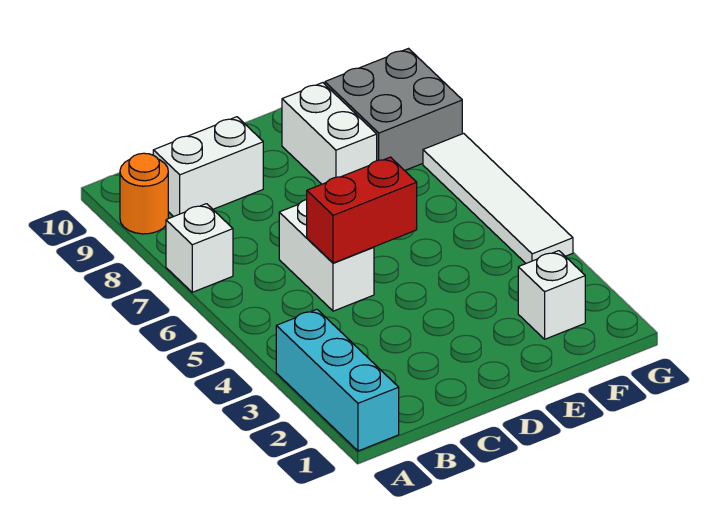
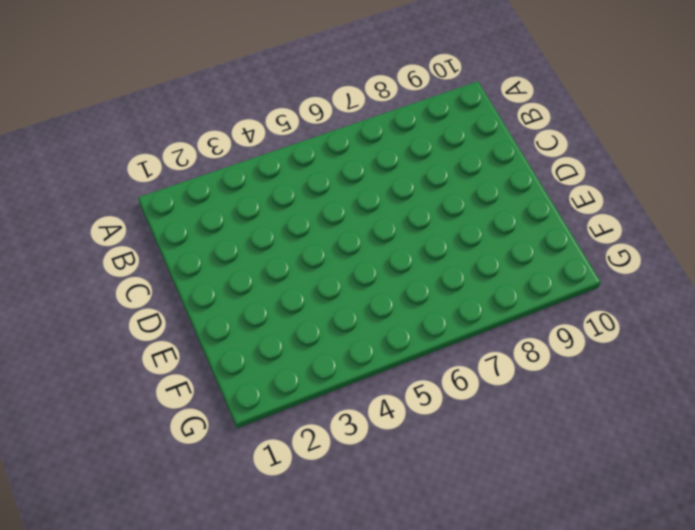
none -> cyan brick A1:A3 level 1
none -> white brick A7 level 1

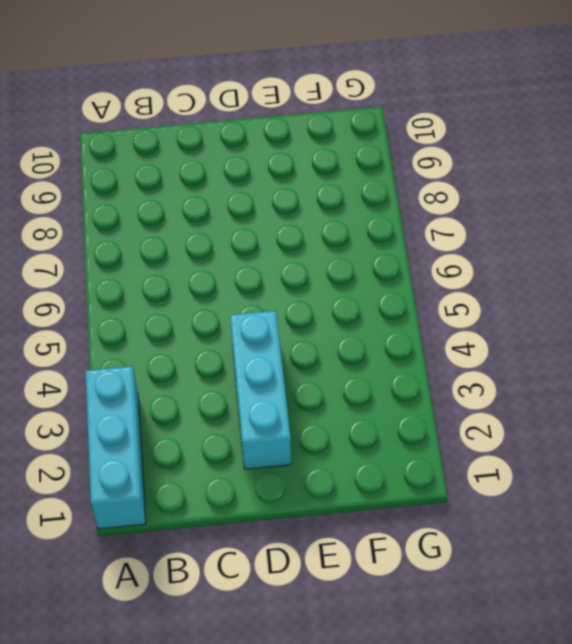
cyan brick D2:D4 level 1 -> none
none -> white brick A7 level 1
none -> orange round brick A9 level 1

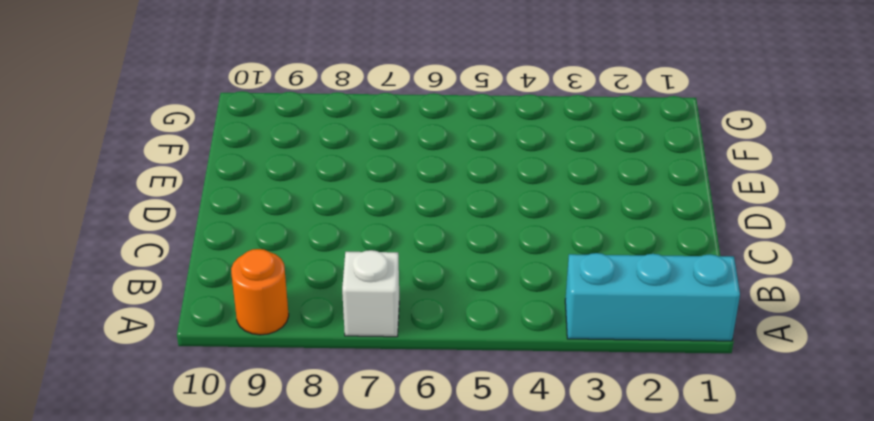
none -> white brick B9:C9 level 1
none -> white brick C5:C6 level 1

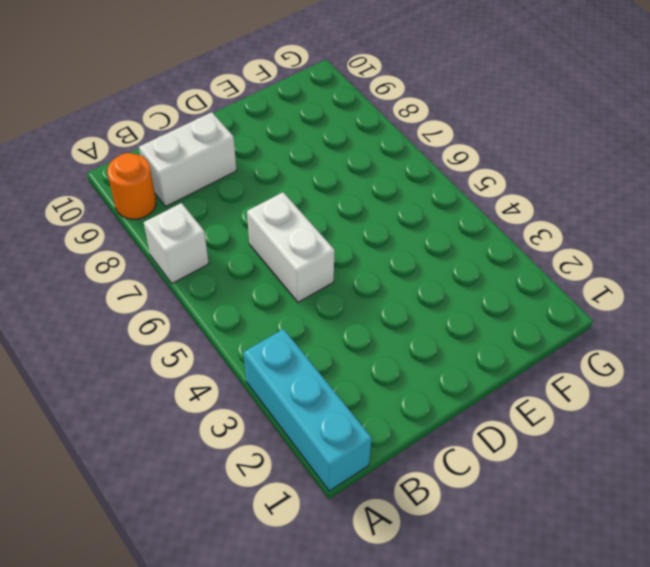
none -> white brick E8:E9 level 1
none -> white brick F2 level 1

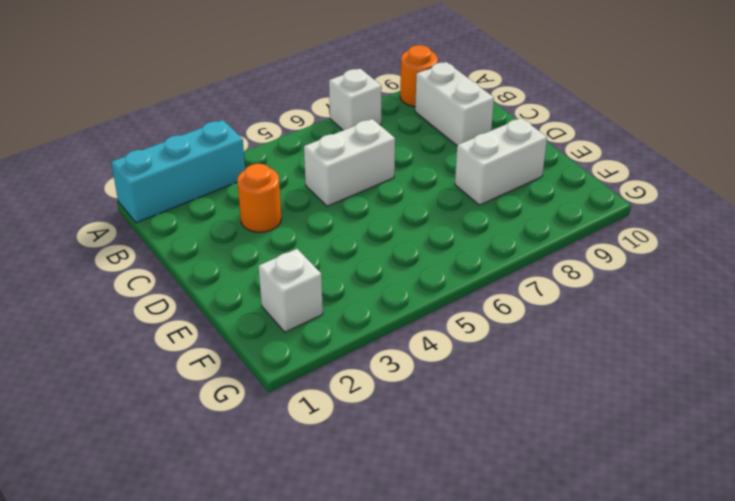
orange round brick C3 level 1 -> none
none -> grey brick F8:G9 level 1
none -> white tile G4:G7 level 1

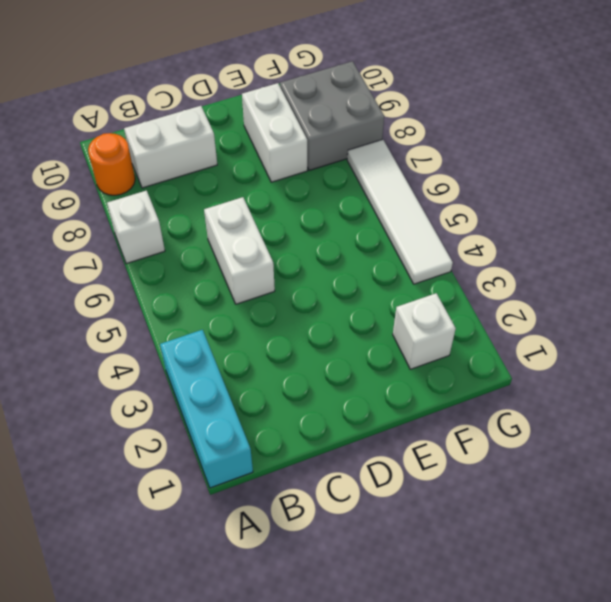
none -> red brick C5:D5 level 2

